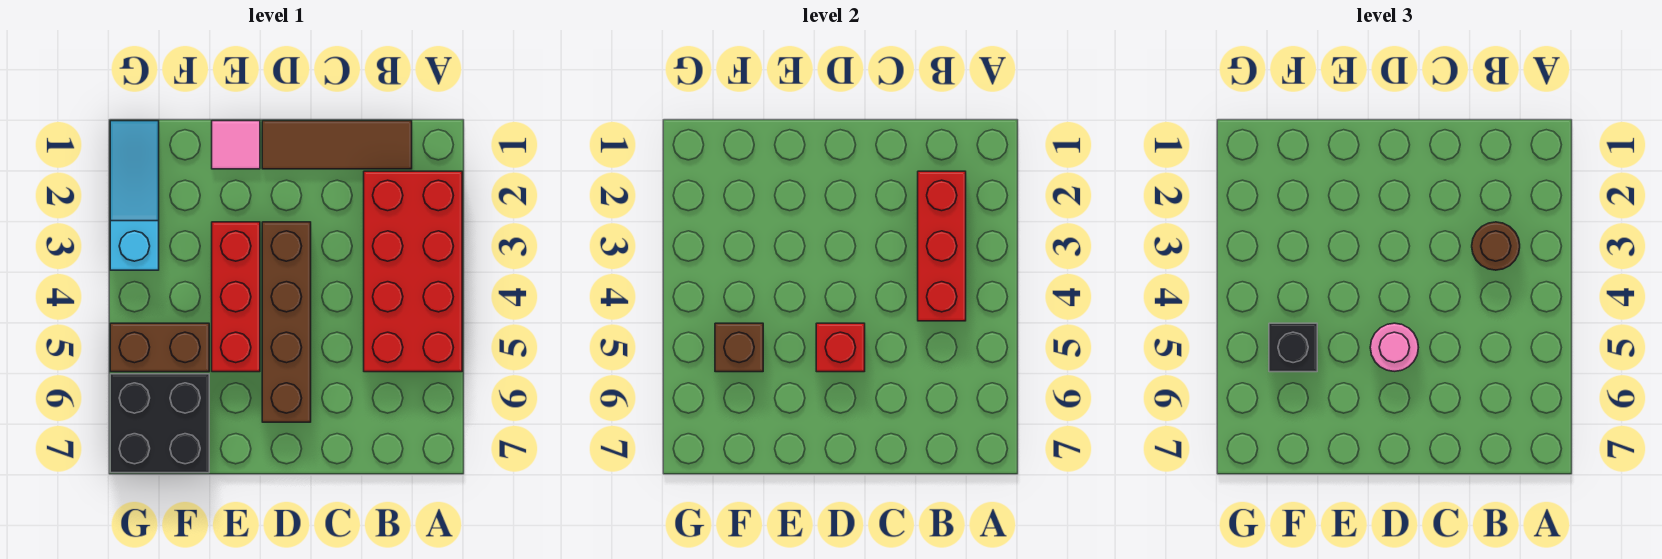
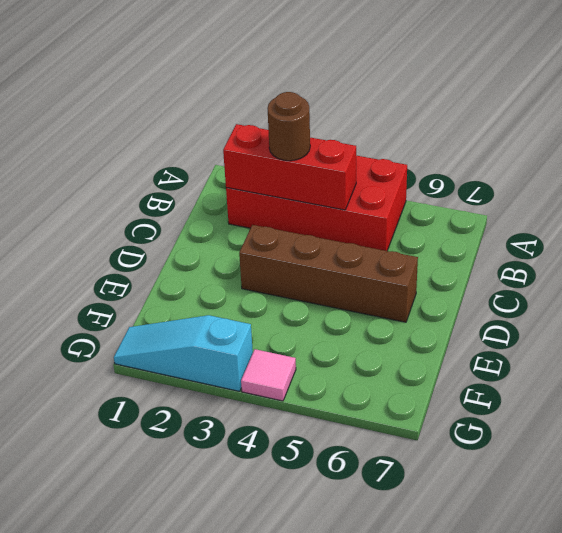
pink tile G4 level 1 -> pink tile E1 level 1
none -> brown tile B1:D1 level 1
none -> red brick E3:E5 level 1
none -> brown brick F5:G5 level 1

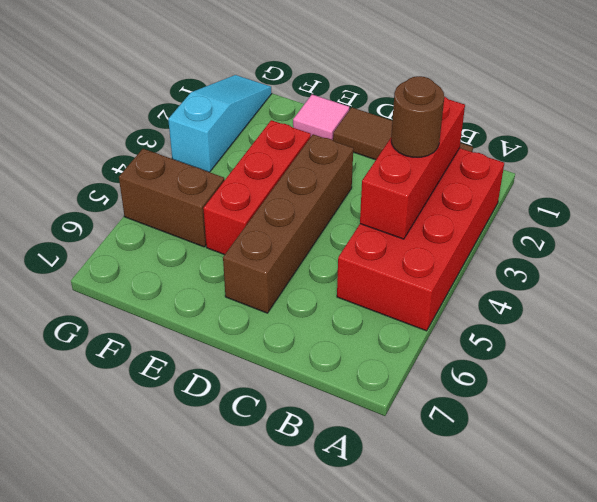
none -> black brick F6:G7 level 1
none -> red brick D5 level 2
none -> brown brick F5 level 2

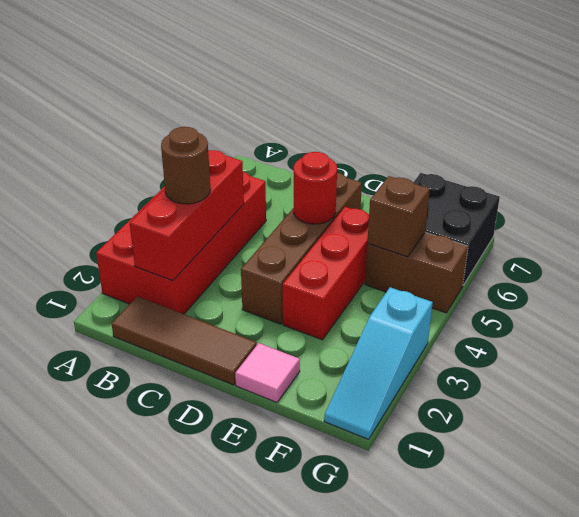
red round brick D5 level 2 -> red brick D5 level 2
none -> pink round brick D5 level 3
none -> black brick F5 level 3

